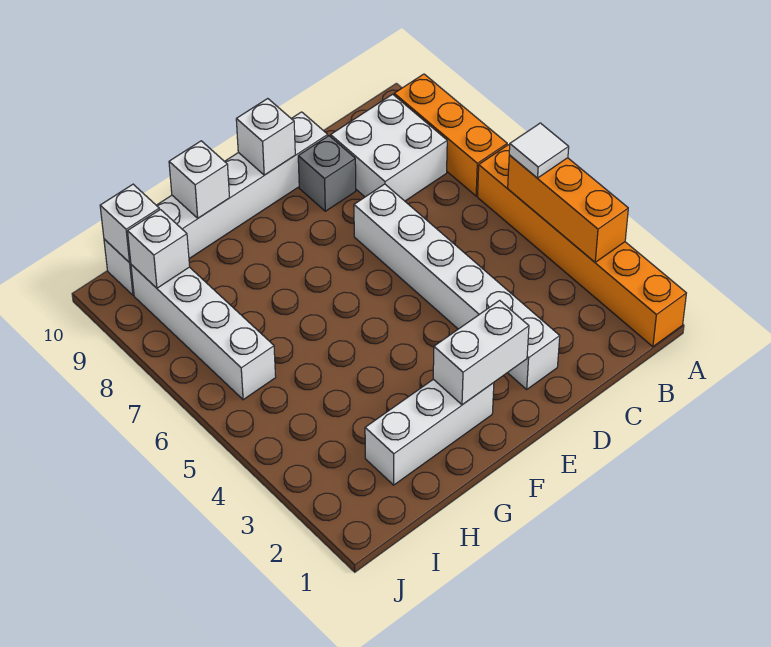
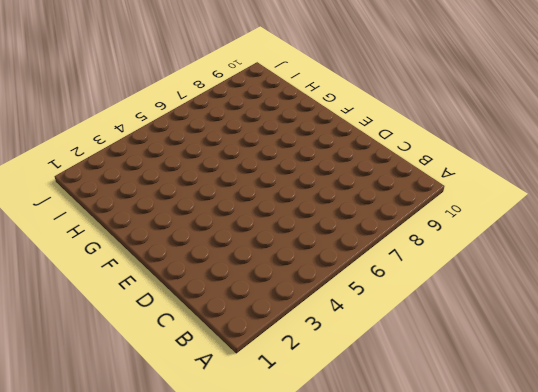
none -> orange brick A1:A6 level 1
none -> orange brick A7:A9 level 1
none -> white brick B8:C9 level 1

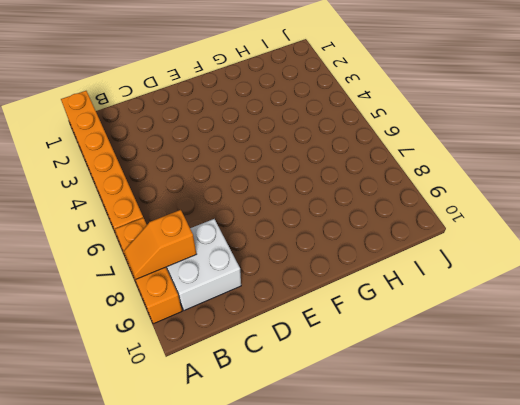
orange slope A8:B8 level 2 top B -> none
none -> white brick D2:D7 level 1
none -> grey brick D9 level 1
none -> white brick D10:I10 level 1

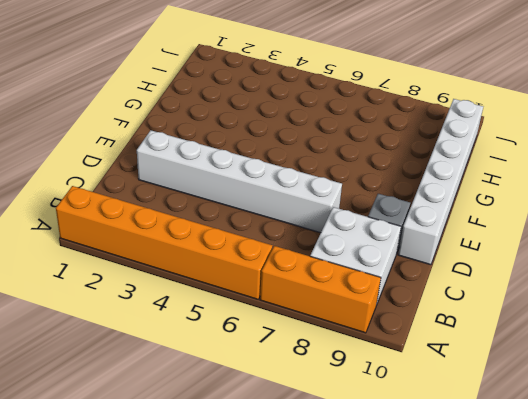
none -> white brick F2:H2 level 1
none -> white brick I6:I9 level 1
none -> orange brick A3:A5 level 2

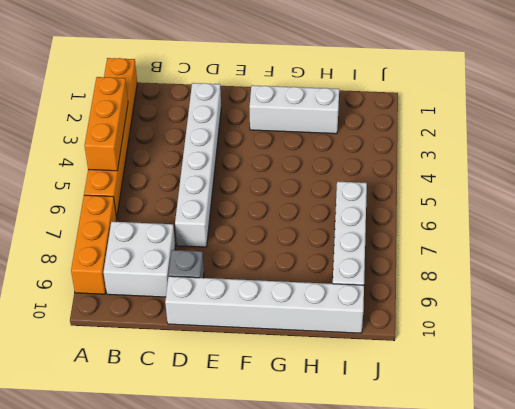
none -> white brick E2:F2 level 2
none -> white brick E10 level 2
none -> white brick G10 level 2

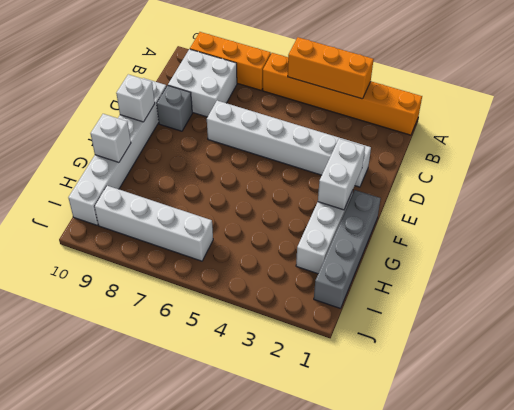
grey brick F1:I1 level 1 -> none
none -> white brick I9 level 2
none -> white brick I10 level 2
none -> white tile A5 level 3

